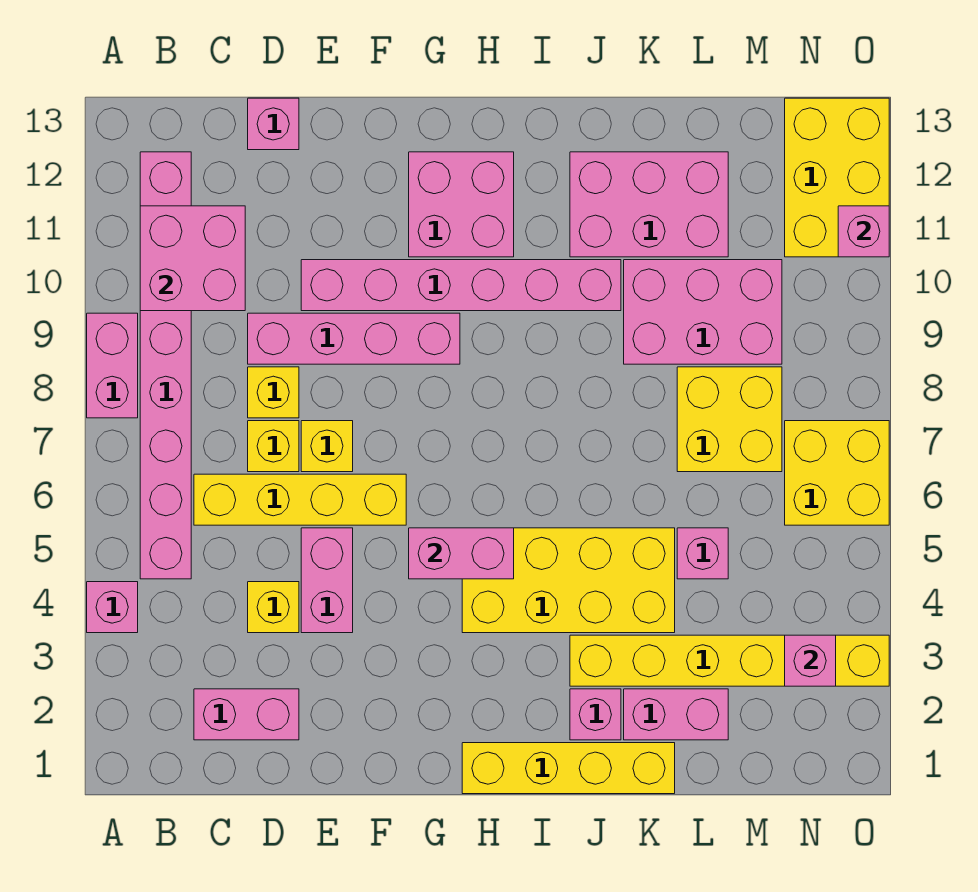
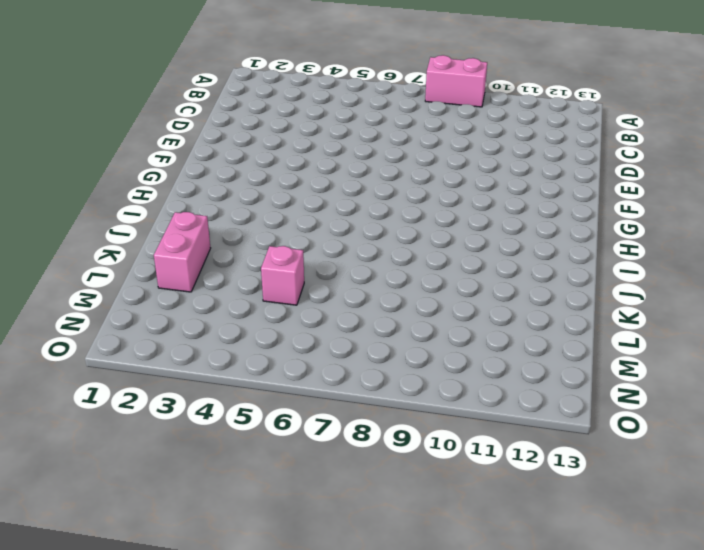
none -> pink brick A4 level 1
none -> pink brick B5:B12 level 1
none -> pink brick C2:D2 level 1

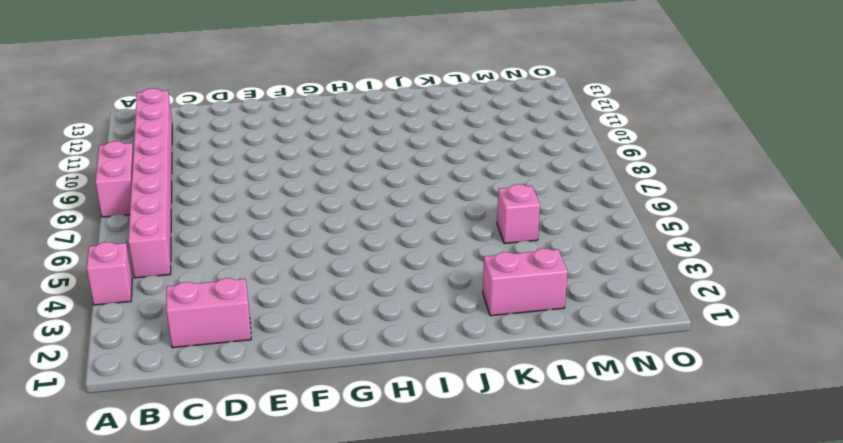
none -> yellow brick C6:F6 level 1
none -> yellow brick D4 level 1
none -> yellow brick D7 level 1

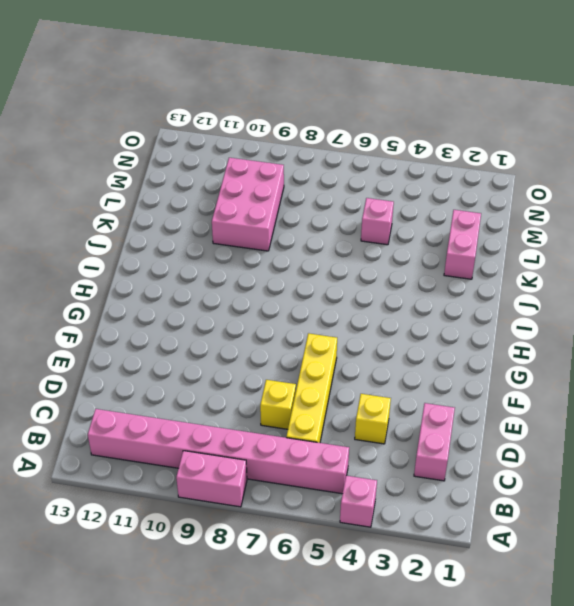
none -> yellow brick D8 level 1
none -> pink brick D9:G9 level 1
none -> pink brick D13 level 1

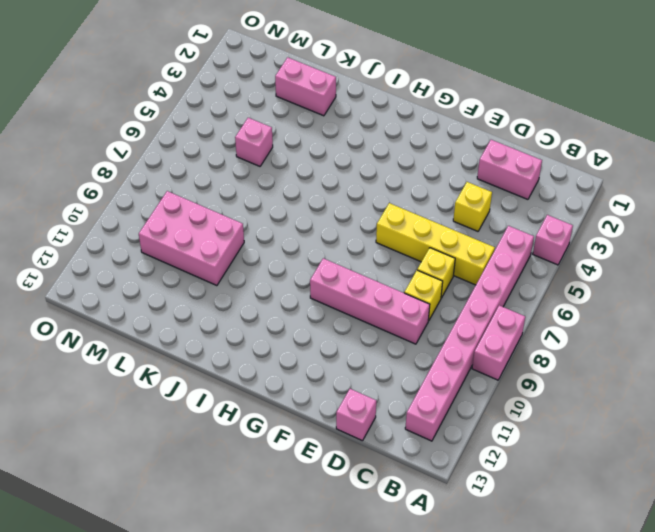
none -> pink brick E4:E5 level 1
none -> yellow brick E7 level 1
none -> pink brick E10:J10 level 1

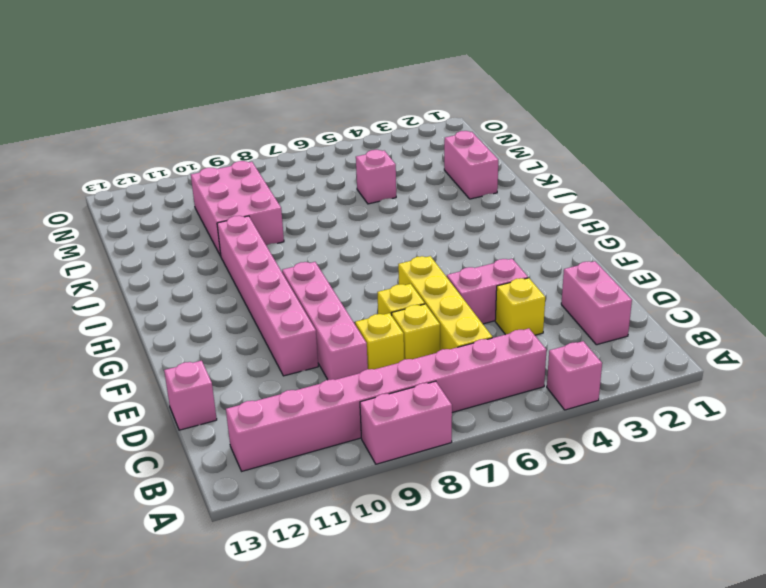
none -> pink brick G11:H12 level 1
none -> yellow brick H1:K1 level 1
none -> yellow brick H4:K5 level 1

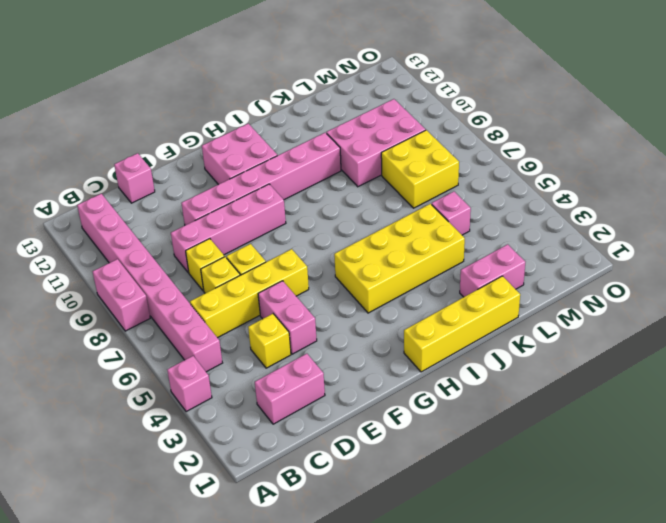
none -> pink brick J2 level 1
none -> yellow brick J3:O3 level 1
none -> pink brick J11:L12 level 1

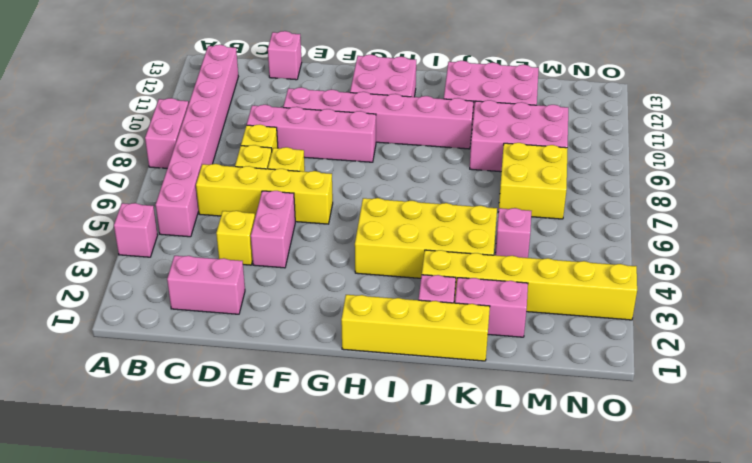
none -> yellow brick N6:O7 level 1
none -> yellow brick N11:O13 level 1
none -> pink brick B10:C11 level 2

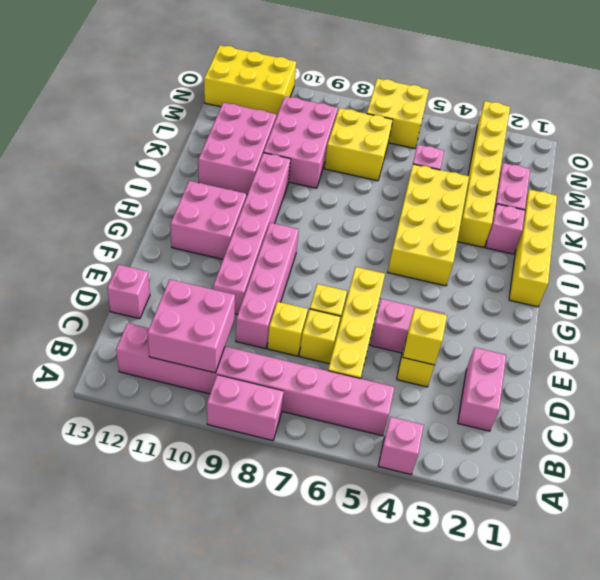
yellow brick D4 level 2 -> none
none -> pink brick G5:H5 level 2
none -> pink brick N3 level 2
none -> pink brick O11 level 2

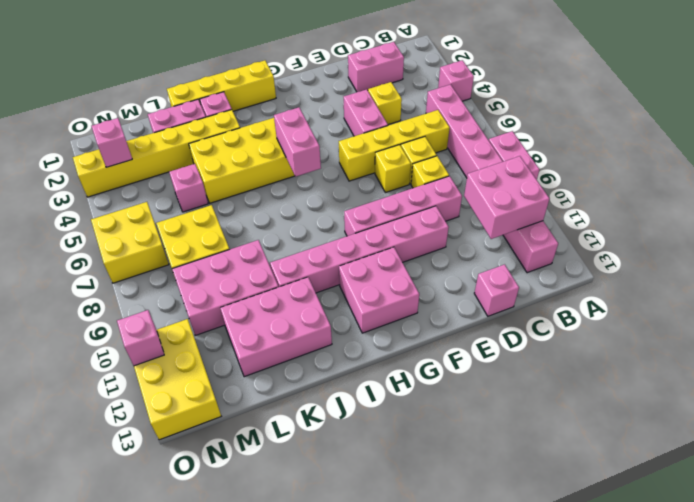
pink brick H5:H6 level 2 -> pink brick G5:H5 level 2

